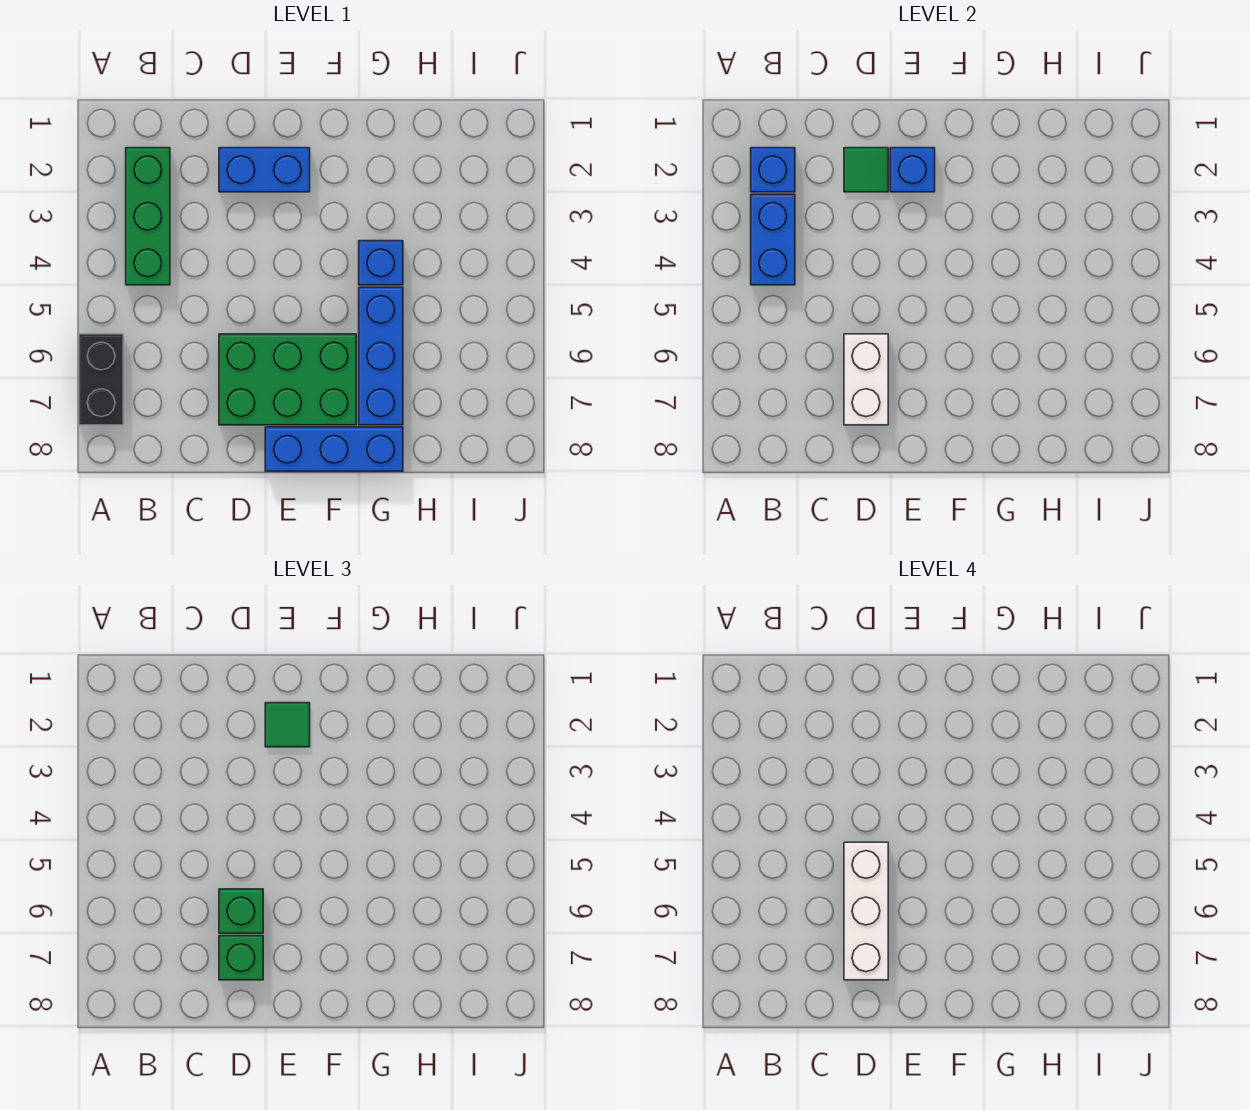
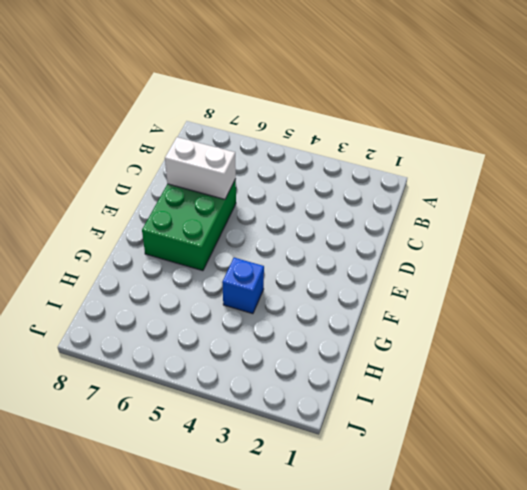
none -> black brick A6:A7 level 1
none -> green brick B2:B4 level 1
none -> blue brick D2:E2 level 1

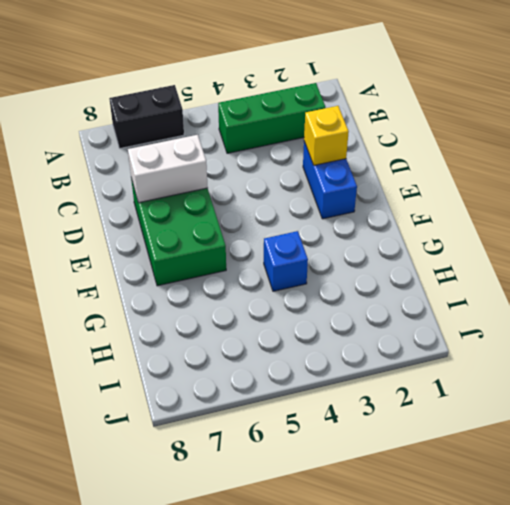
yellow brick D2 level 2 -> green tile D2 level 2
none -> blue brick E8:G8 level 1
none -> blue brick G5:G7 level 1
none -> blue brick B2 level 2

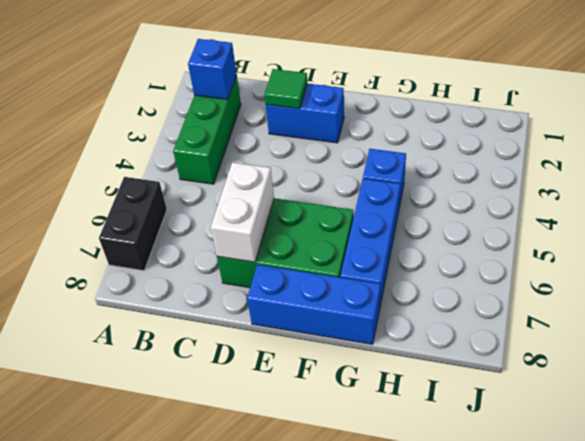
none -> blue brick B3:B4 level 2
none -> blue brick E2 level 2
none -> green brick D6 level 3

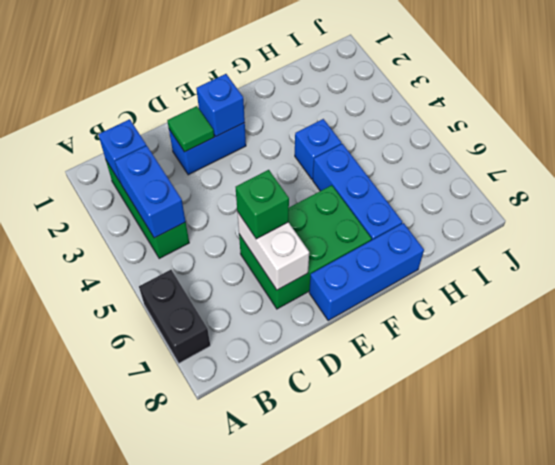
none -> green brick D7 level 3
none -> green tile E2 level 3
none -> white brick D5:D7 level 4

